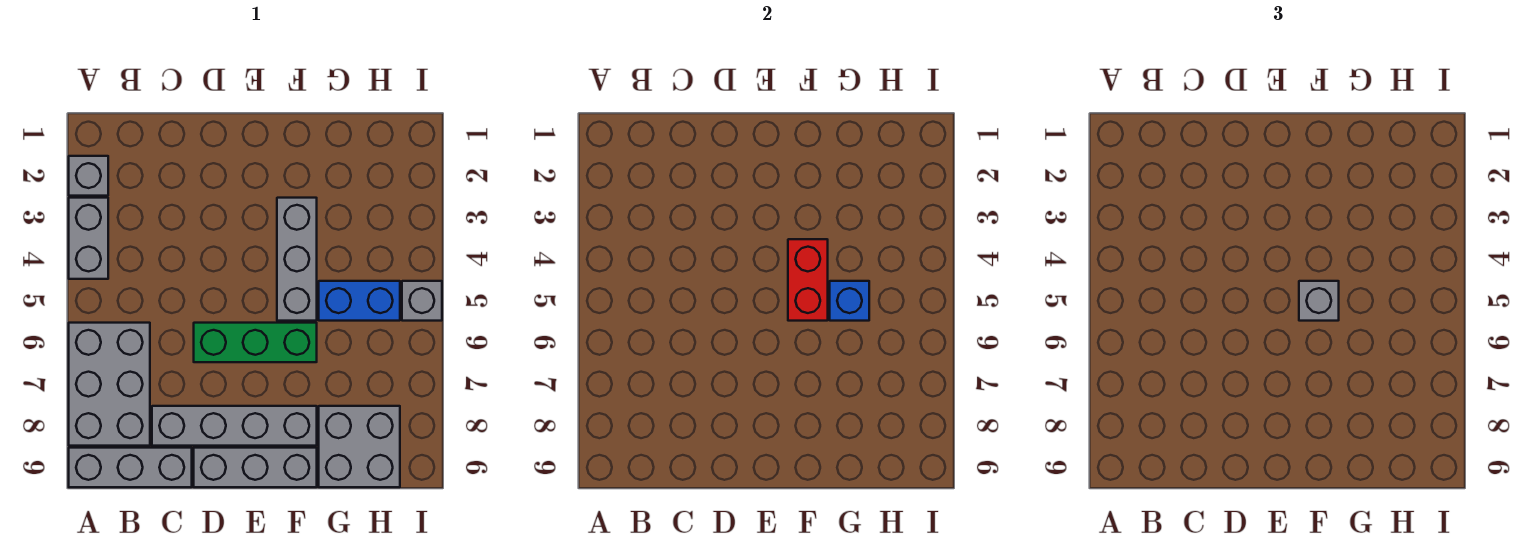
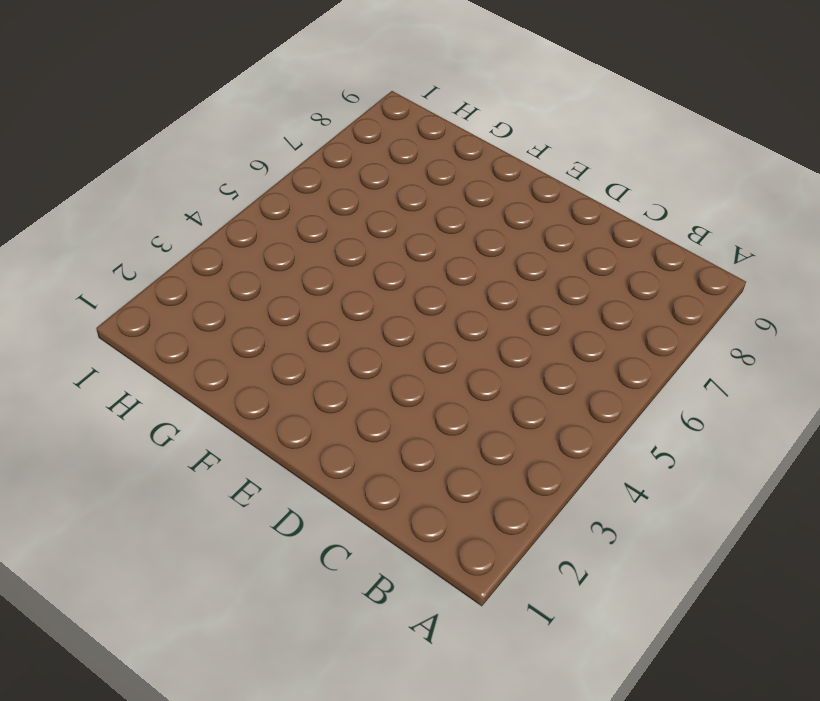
none -> grey brick A2 level 1
none -> grey brick A3:A4 level 1
none -> grey brick A6:B8 level 1

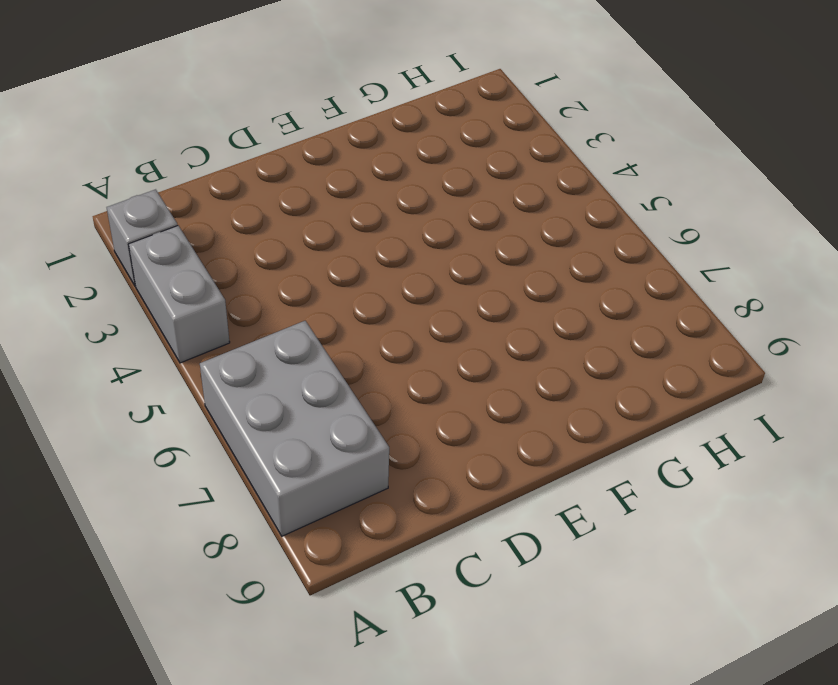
none -> grey brick A9:C9 level 1
none -> grey brick C8:F8 level 1
none -> green brick D6:F6 level 1

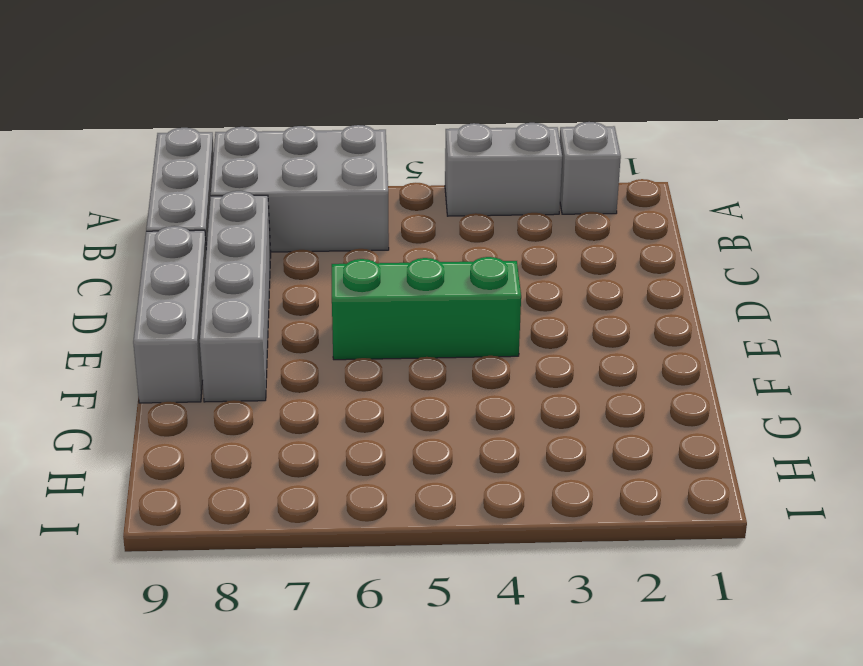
green brick E4:E6 level 1 -> green brick D6:F6 level 1
none -> grey brick F3:F5 level 1
none -> blue brick G5:H5 level 1
none -> grey brick G8:H9 level 1

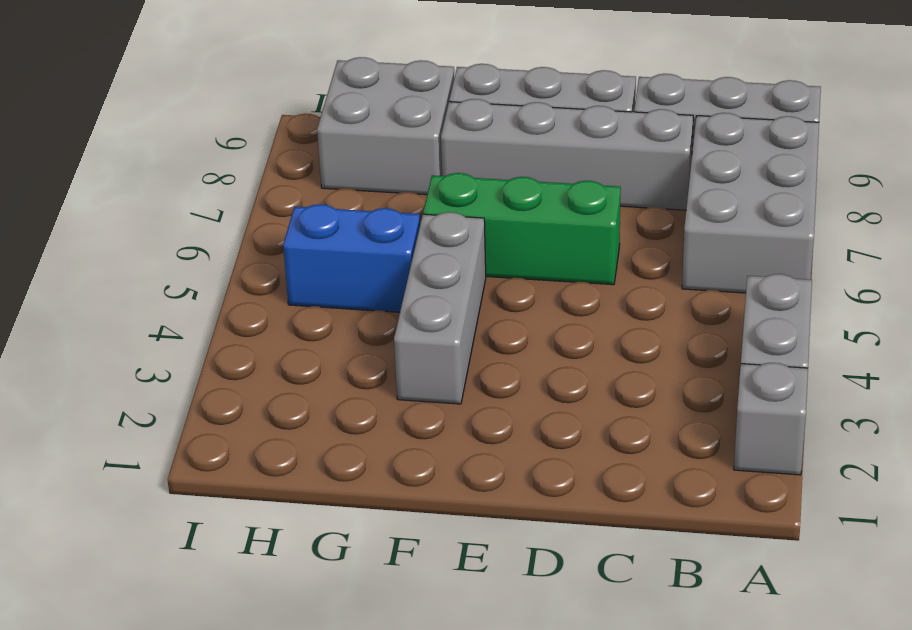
none -> grey brick I5 level 1
none -> red brick F4:F5 level 2
none -> blue brick G5 level 2

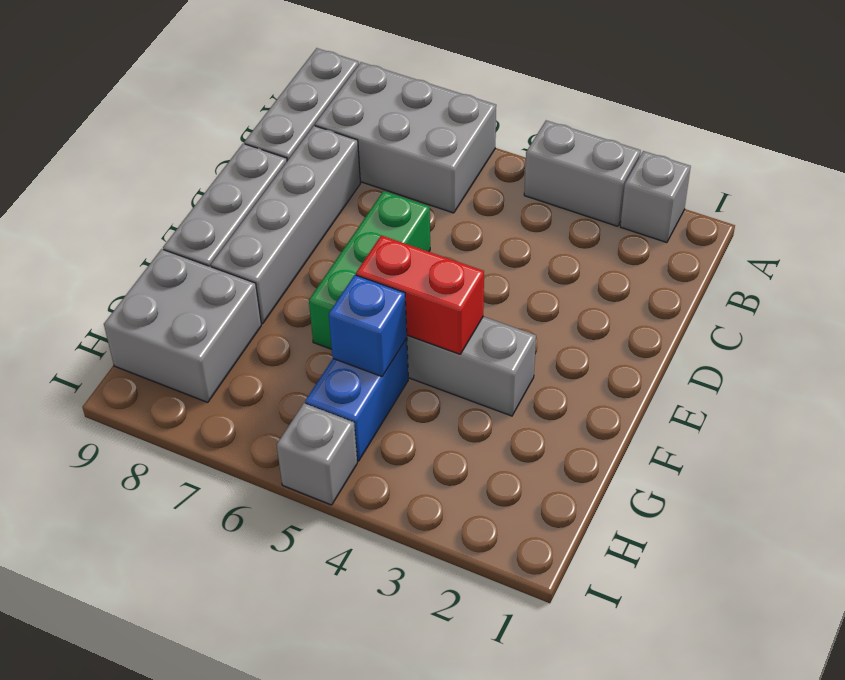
none -> grey brick F5 level 3

